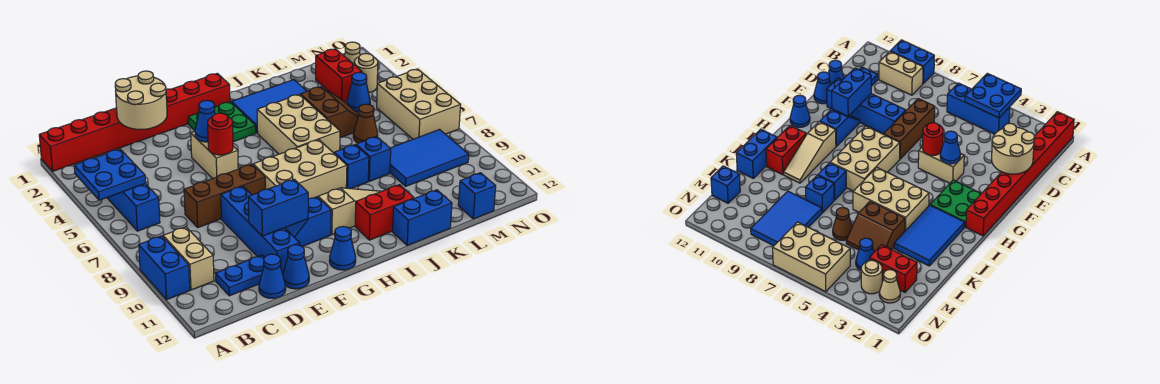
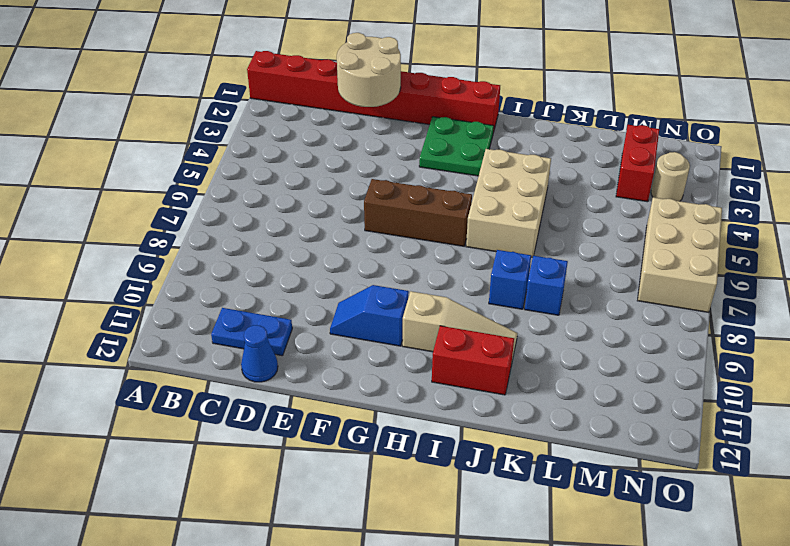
brown brick F6:H6 level 1 -> brown brick D7:F7 level 1
none -> blue brick A9:A10 level 1
none -> blue brick B4:B6 level 1
none -> tan brick B9:B10 level 1
none -> blue brick E8:E11 level 1

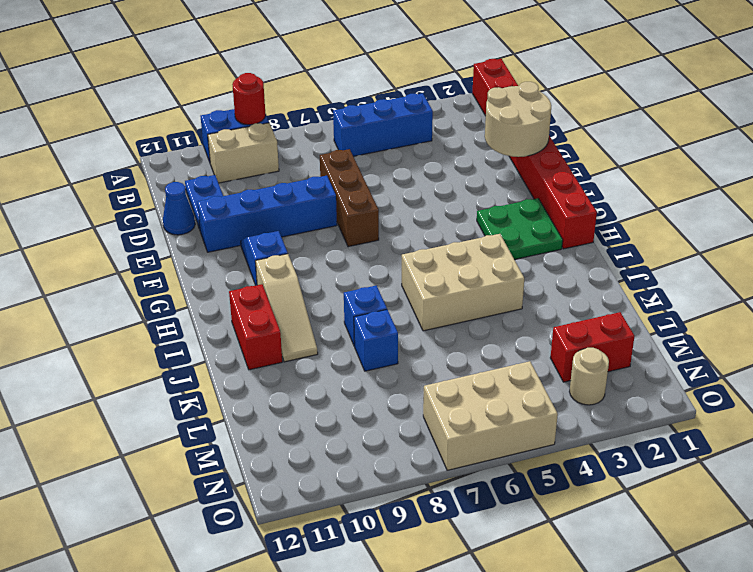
red round brick A9 level 2 -> red round brick F5 level 2
none -> blue cone E12 level 1
none -> tan brick F4:F5 level 1
none -> tan brick G7:I8 level 1
none -> blue cone G12 level 1

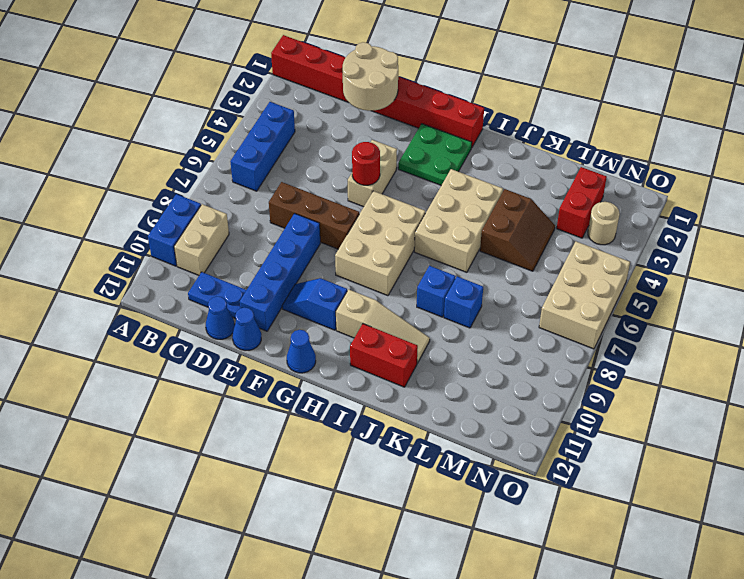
tan brick G6:H8 level 1 -> tan brick G7:I8 level 1
none -> blue tile I2:K3 level 1
none -> blue brick J12:K12 level 1
none -> brown cone L6 level 1
none -> blue tile L8:N9 level 1

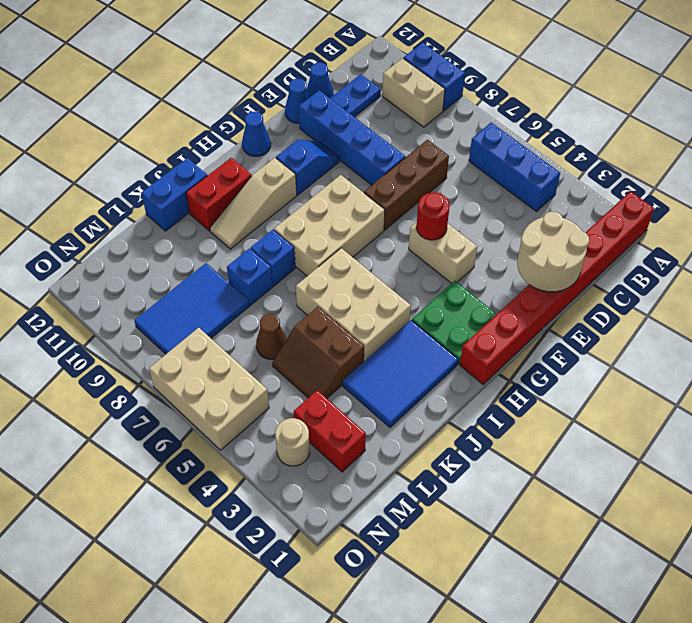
none -> blue cone M4 level 1
none -> blue brick M12 level 1
none -> tan cone N2 level 1
none -> blue plate A4:B5 level 2

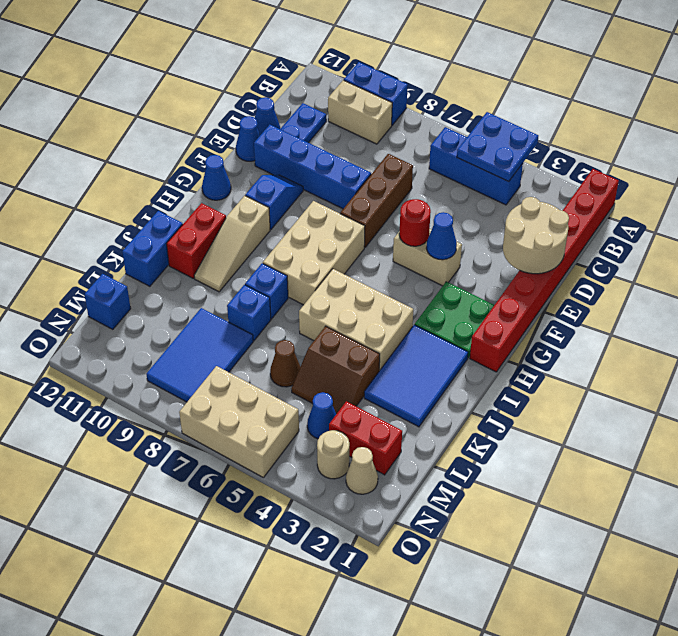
none -> blue brick E10:F10 level 2

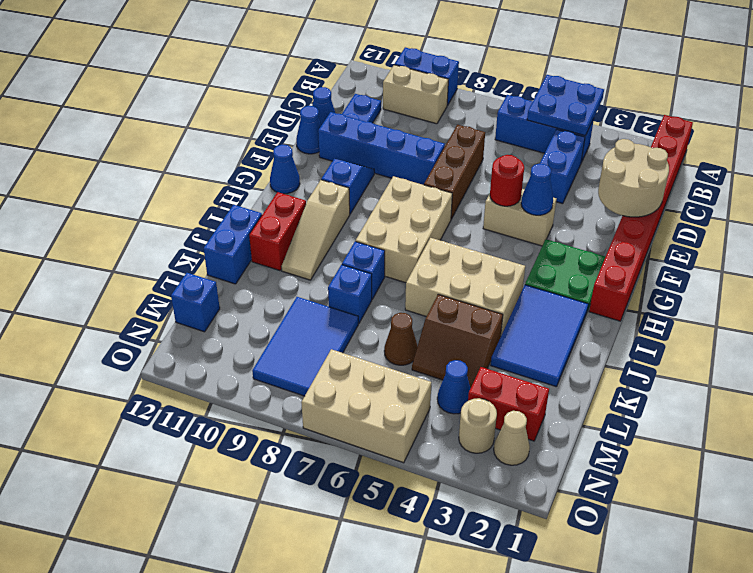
blue brick C4:D4 level 1 -> blue brick E10:F10 level 2

